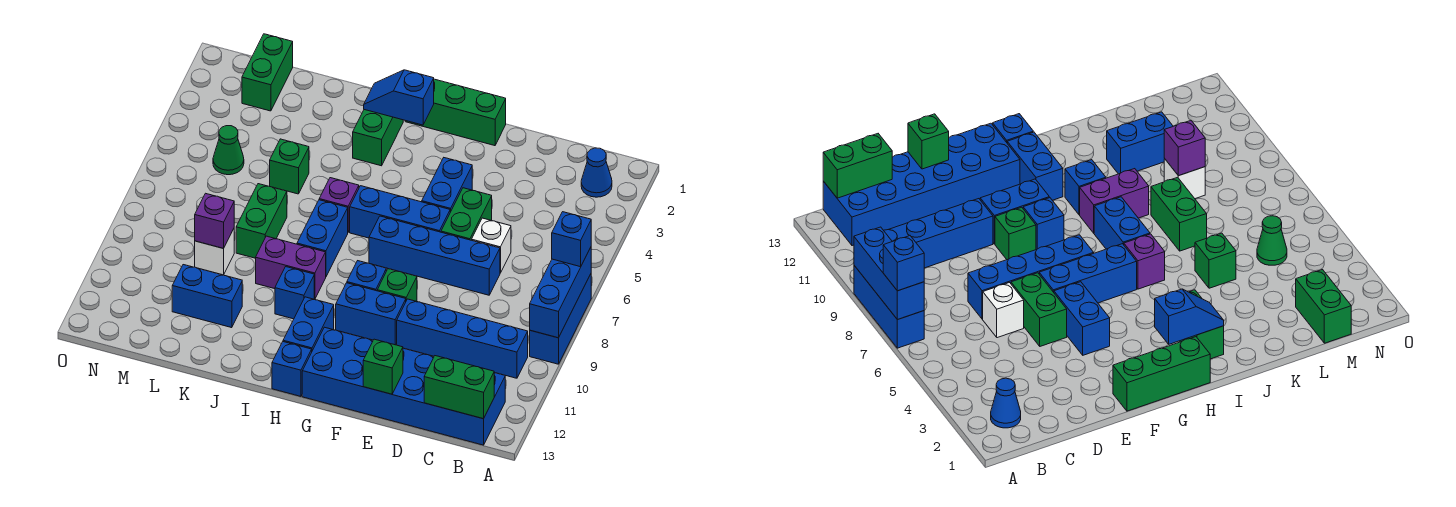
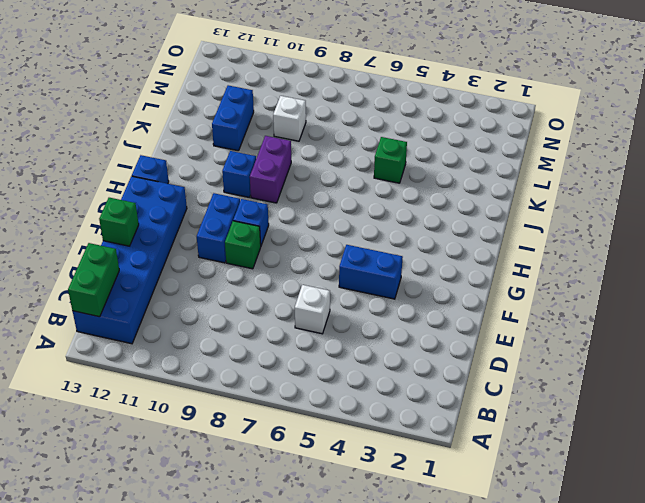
none -> blue brick A7:A9 level 1
none -> blue cone B2 level 1
none -> blue brick B10:E10 level 1
none -> blue brick D7:G7 level 1

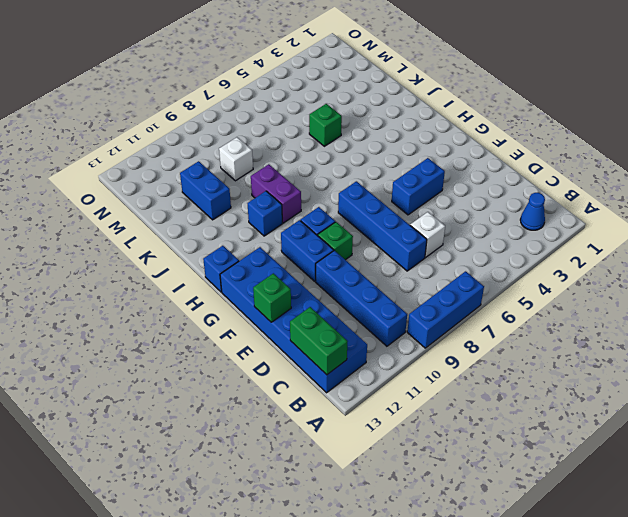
none -> green brick E5:E6 level 1
none -> green brick F1:H1 level 1
none -> blue brick F6:H6 level 1
none -> blue brick H11:H12 level 1

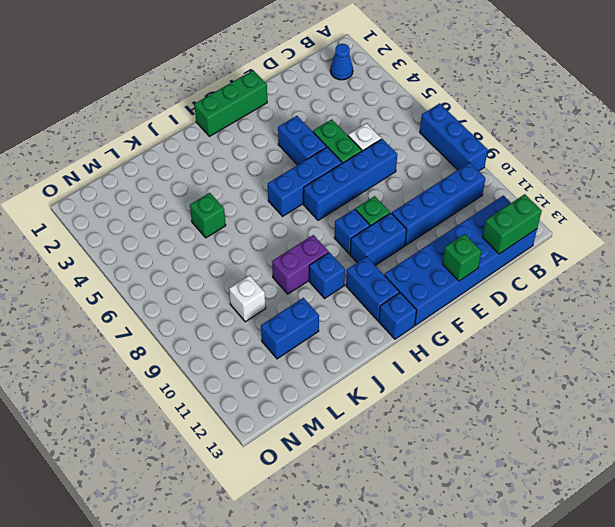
none -> green brick I2:I3 level 1
none -> purple brick I6 level 1
none -> blue brick I7:I8 level 1
none -> green brick K7:K8 level 1

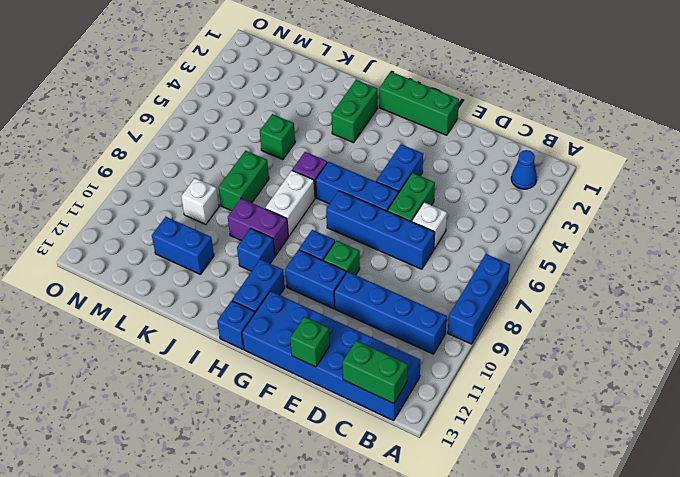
white brick I7:I8 level 1 -> blue brick I7:I8 level 1
none -> green brick M1:M2 level 1
none -> green cone M5 level 1
none -> blue brick A7:A9 level 2
none -> blue slope H2:I2 level 2 top H

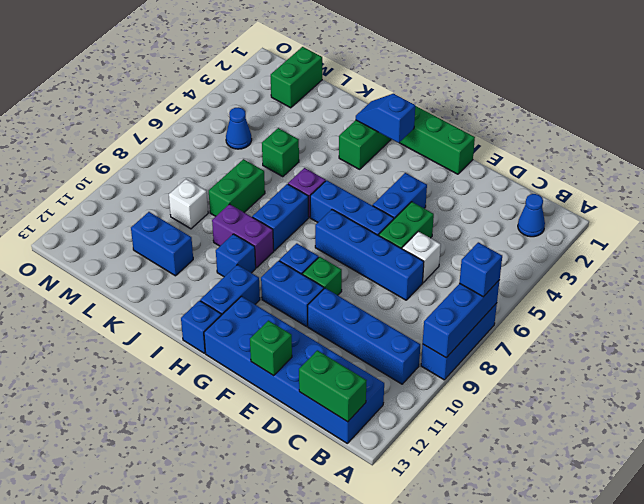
blue cone M5 level 1 -> green cone M5 level 1
none -> purple brick L9 level 2

